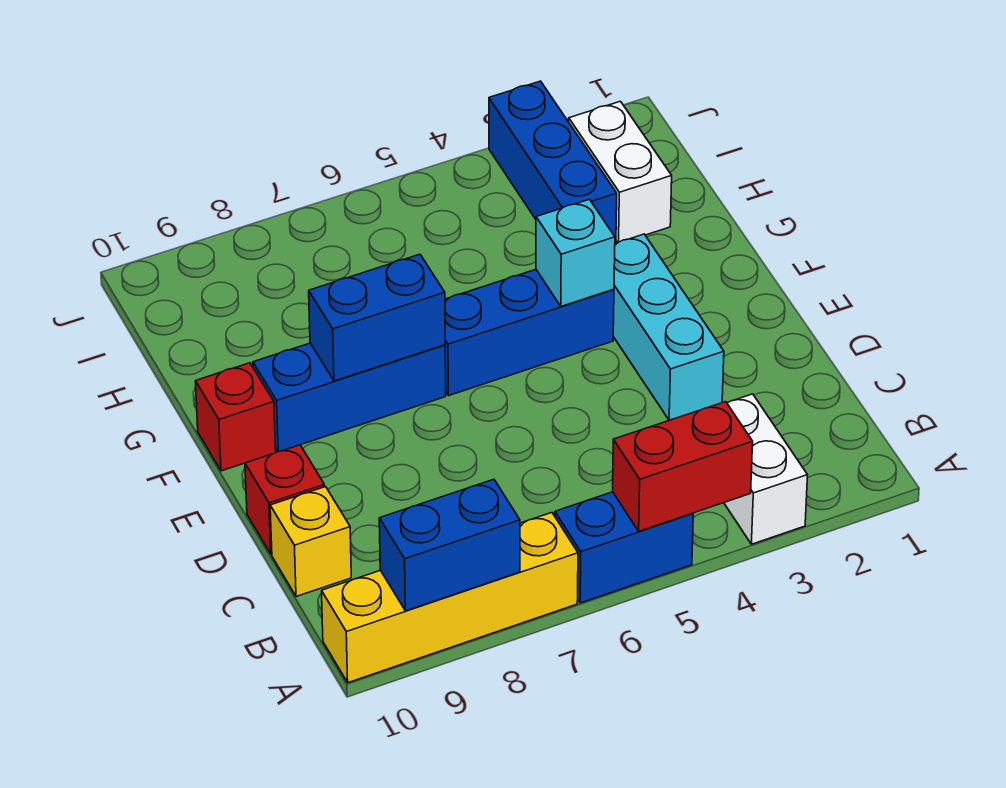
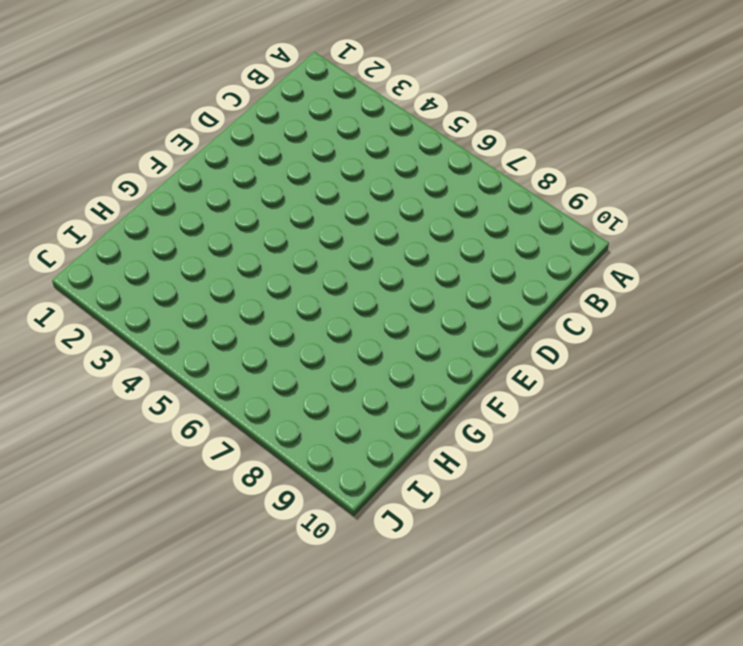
none -> white brick A3:B3 level 1
none -> blue brick A5:A6 level 1
none -> yellow brick A7:A10 level 1

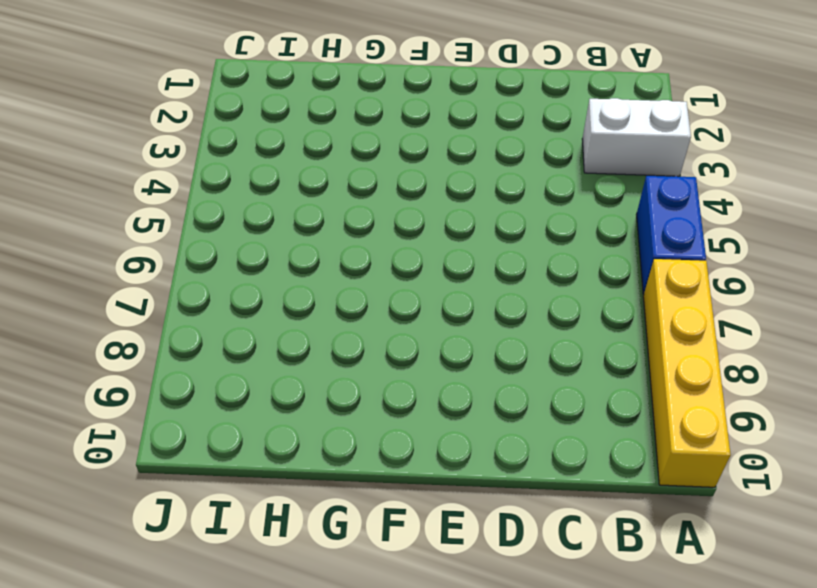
none -> yellow brick C10 level 1
none -> cyan brick D3:F3 level 1
none -> red brick D10 level 1

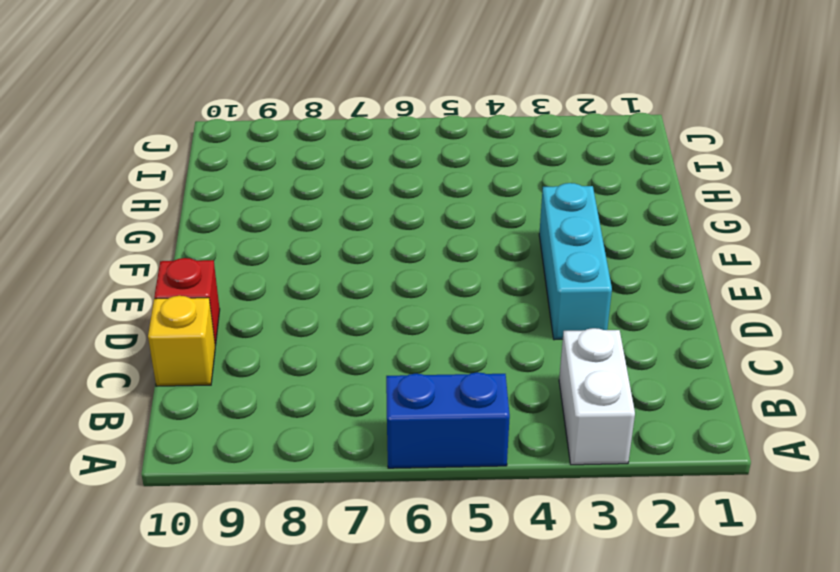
none -> yellow brick A7:A10 level 1
none -> blue brick F4:F6 level 1
none -> blue brick F7:F9 level 1

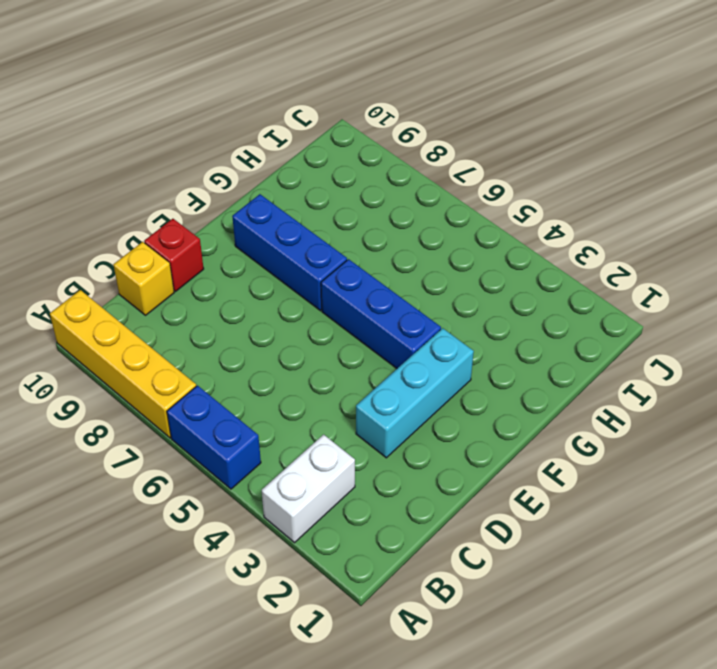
none -> red brick F10 level 1
none -> white brick H2:I2 level 1
none -> blue brick H3:J3 level 1

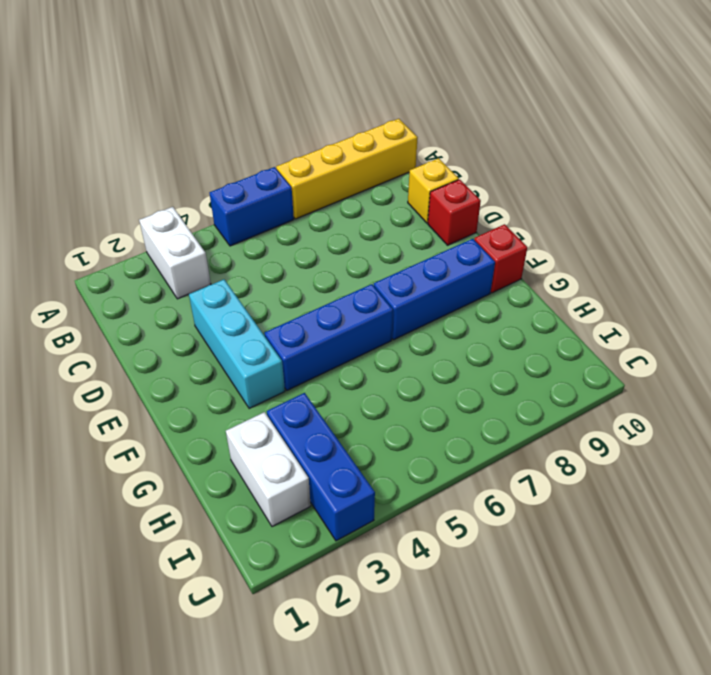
none -> red brick A4:A5 level 2
none -> blue brick A8:A9 level 2
none -> cyan brick F4 level 2

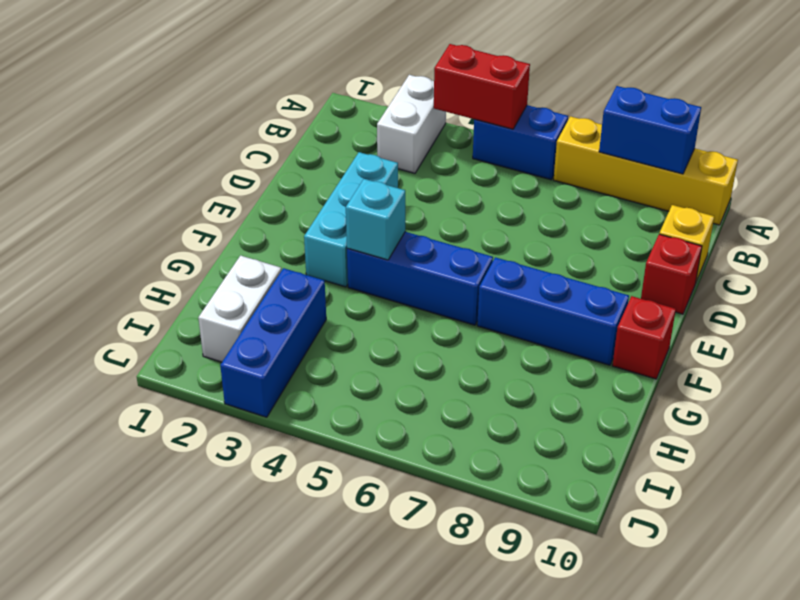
none -> blue brick F7:F8 level 2

